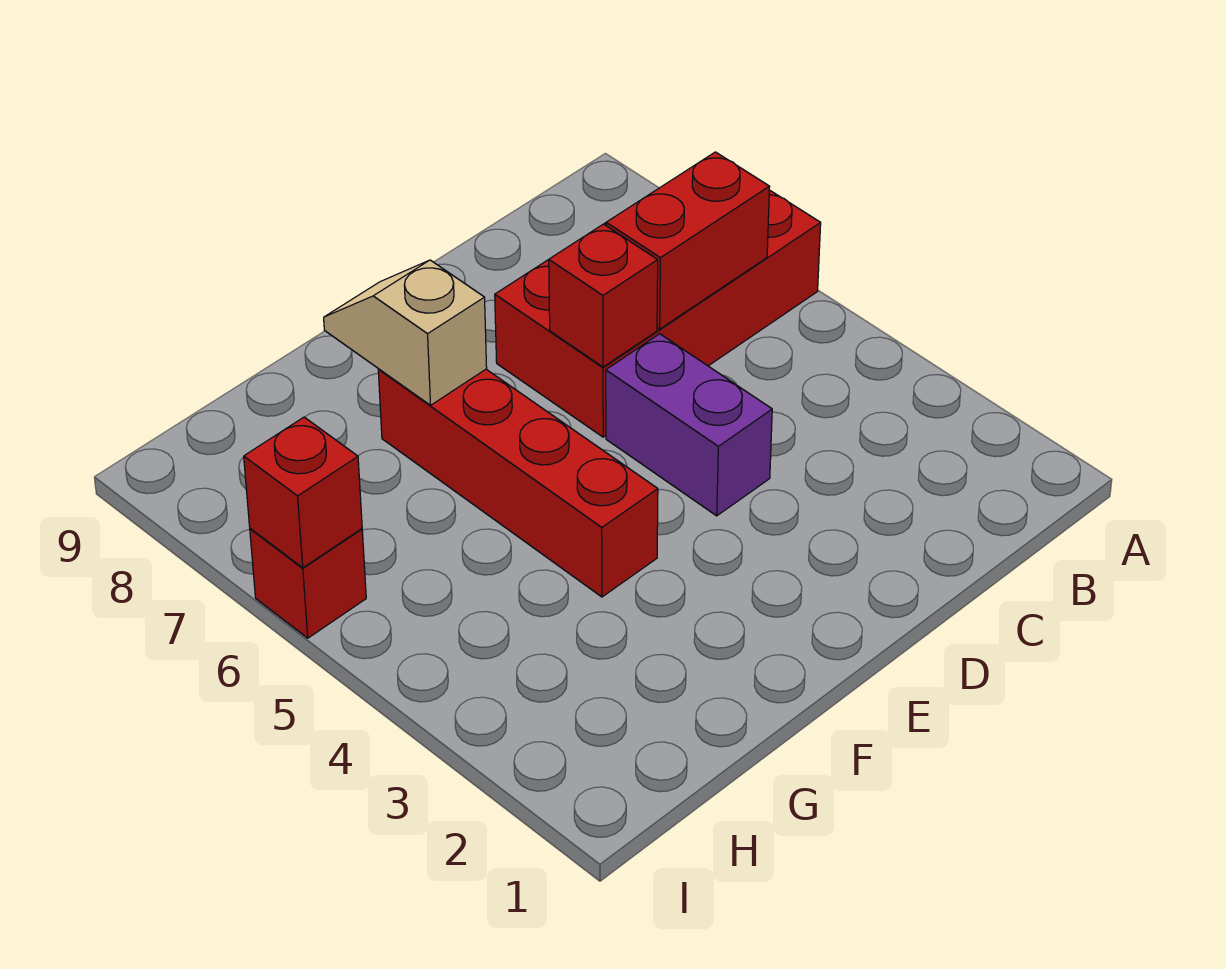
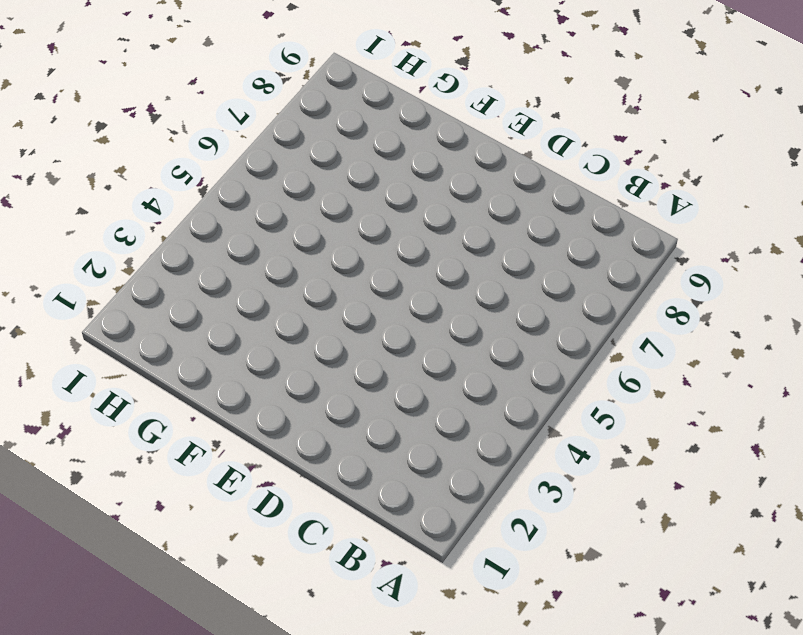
none -> red brick A6:D7 level 1
none -> purple brick D4:D5 level 1

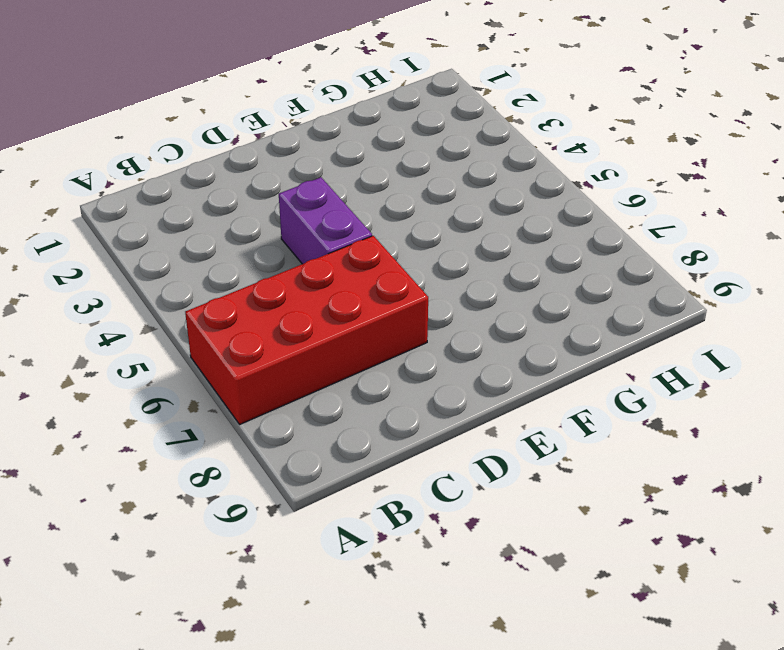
none -> red brick F4:F7 level 1
none -> red brick I6 level 1

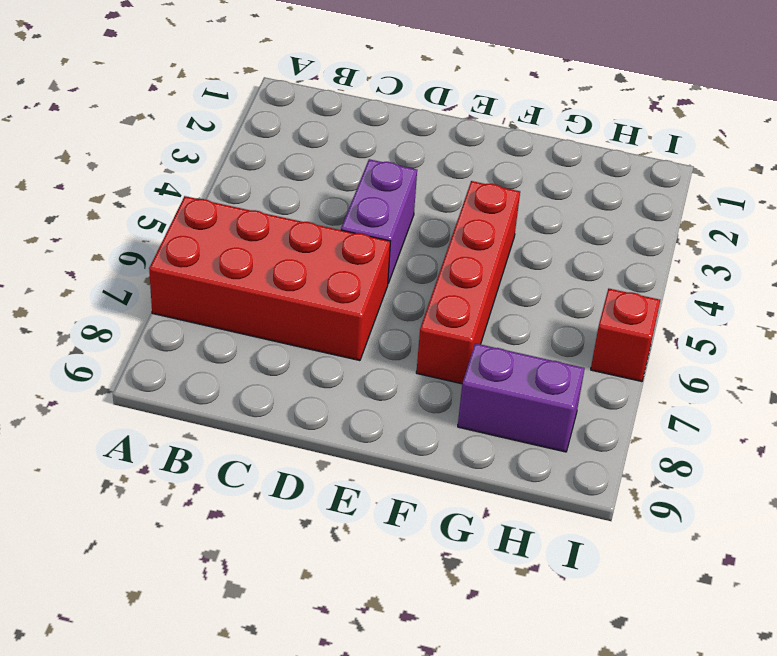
purple brick G8:H8 level 1 -> none
none -> red brick B6:C6 level 2
none -> red brick D6 level 2

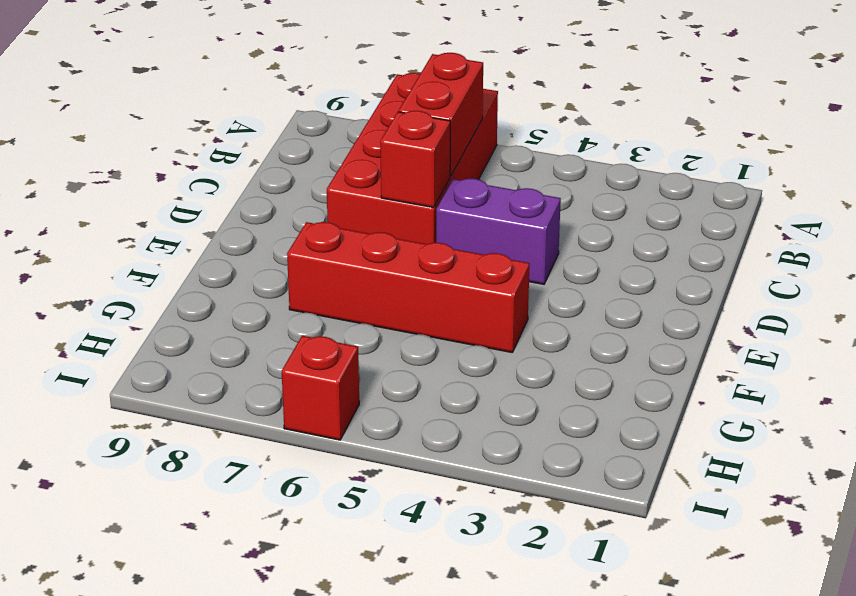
none -> tan slope F7:F8 level 2 top 7
none -> red brick I6 level 2

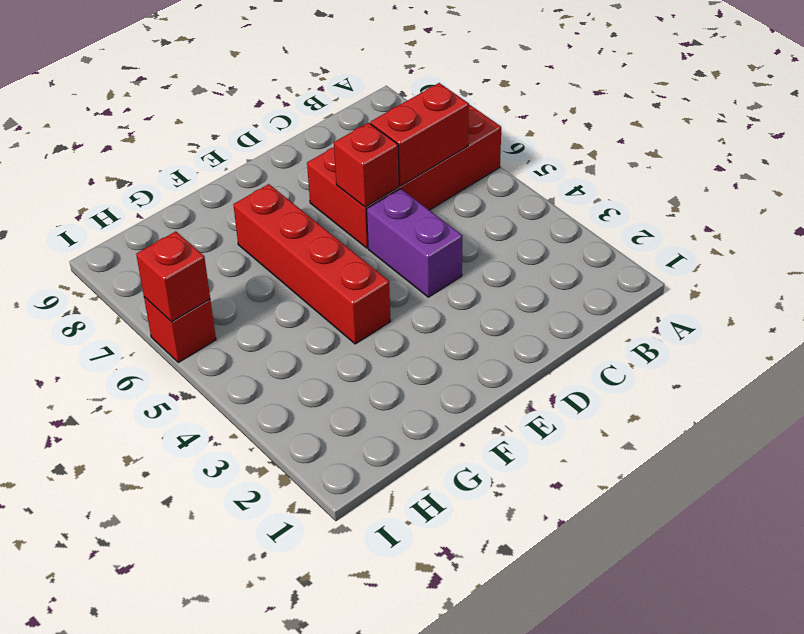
none -> tan slope F7:F8 level 2 top 7

